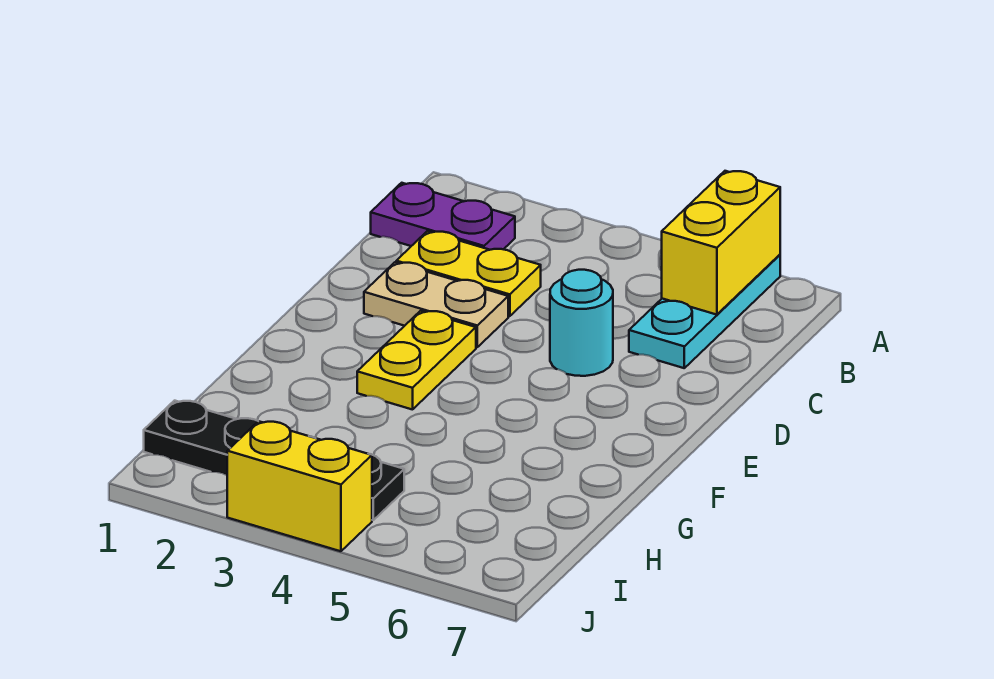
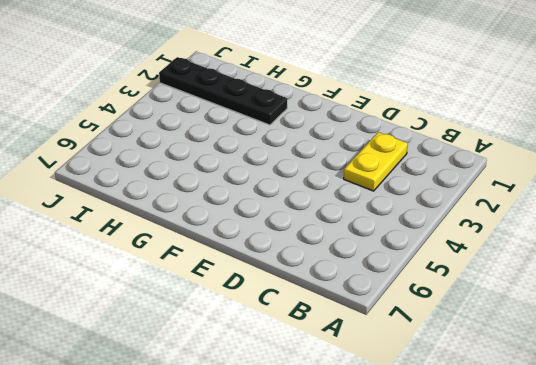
black plate G2:J2 level 1 -> black plate I1:I4 level 1
none -> cyan plate A6:C6 level 1
none -> purple plate B1:B2 level 1

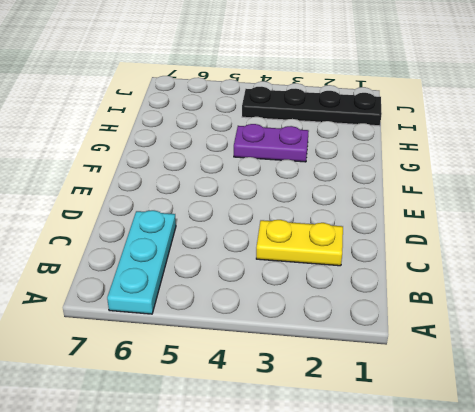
purple plate G3:G4 level 1 -> purple plate B1:B2 level 1
none -> tan plate D2:D3 level 1
none -> cyan round brick D5 level 1

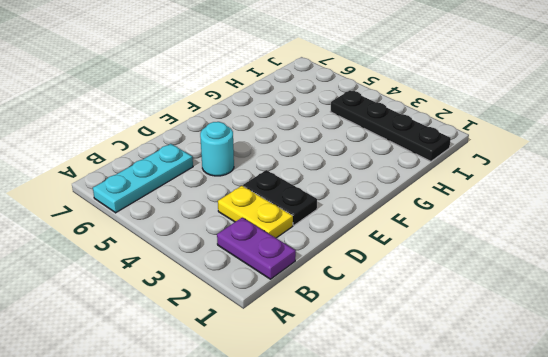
black plate D2:D3 level 1 -> tan plate D2:D3 level 1
none -> yellow plate E3:F3 level 1
none -> yellow brick J3:J4 level 1

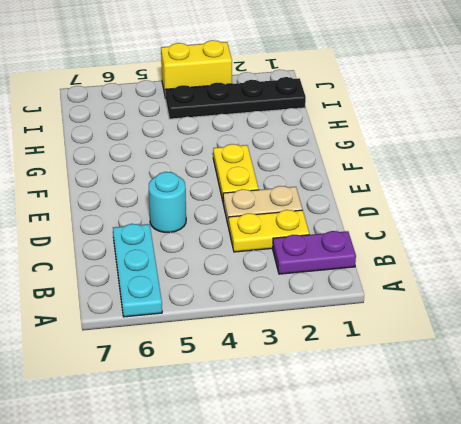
none -> yellow brick A6:B6 level 2

